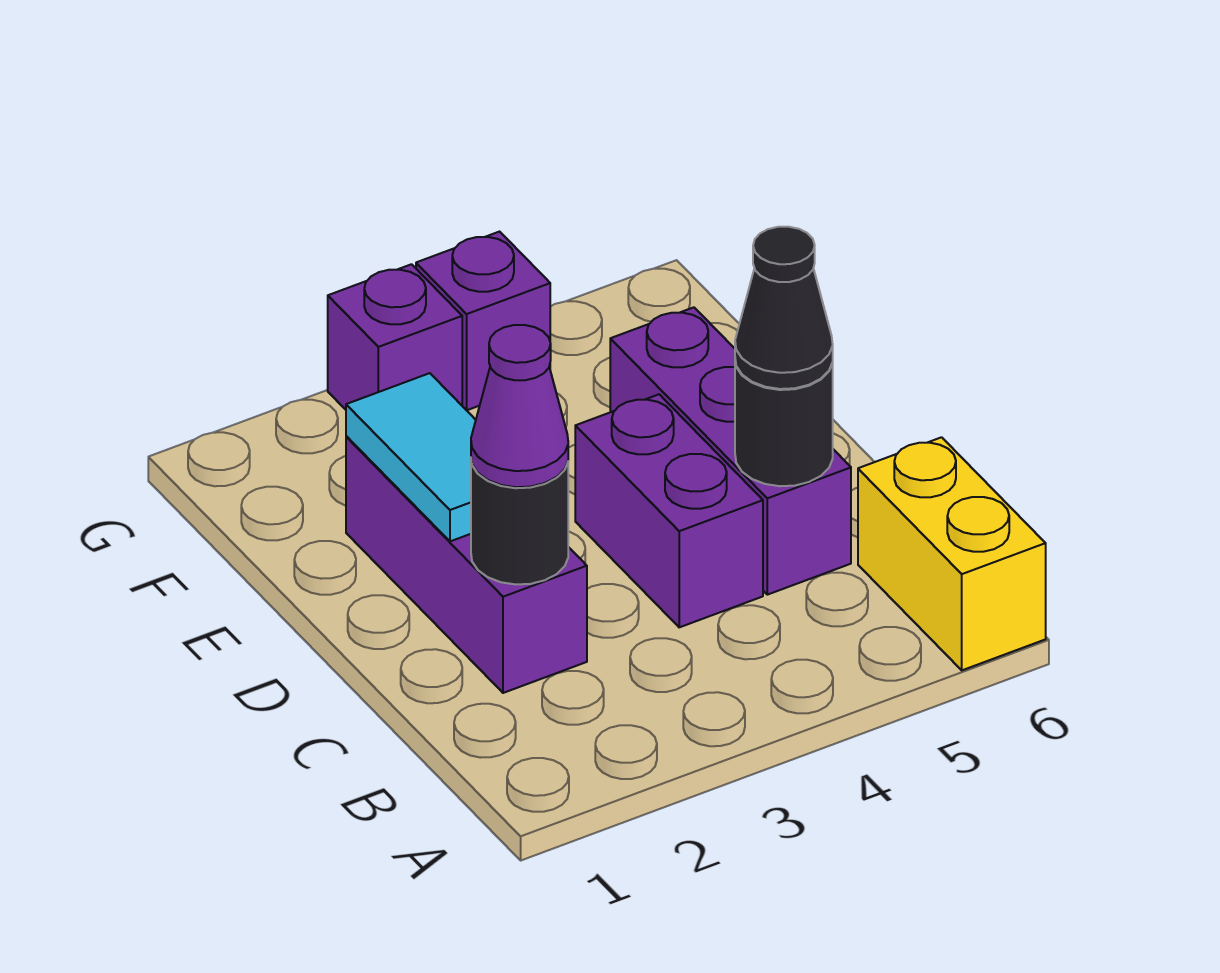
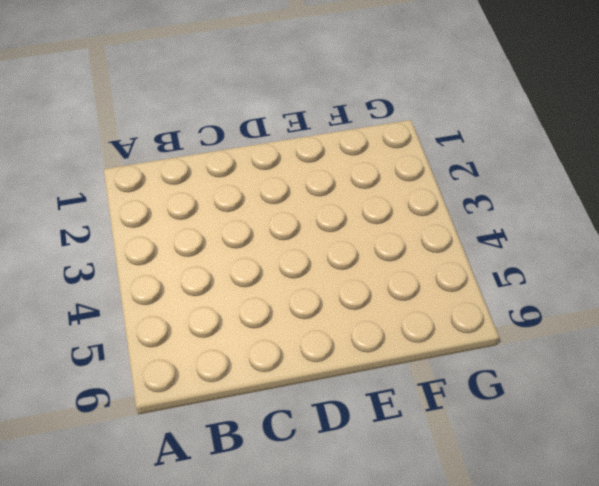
none -> yellow brick A6:B6 level 1
none -> purple brick C2:E2 level 1

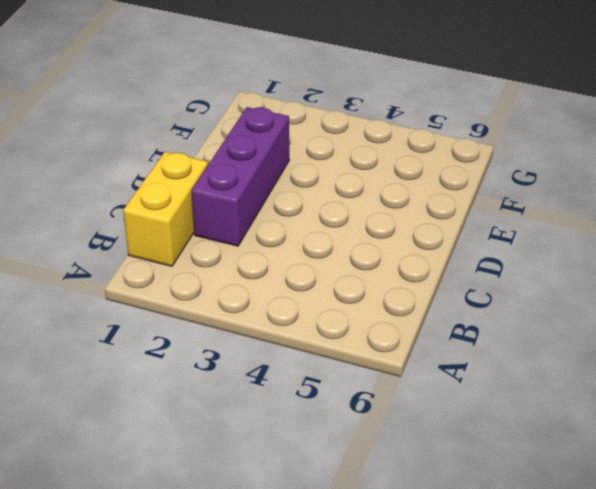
yellow brick B1:C1 level 1 -> yellow brick A6:B6 level 1
none -> purple brick C4:D4 level 1
none -> purple brick C5:E5 level 1

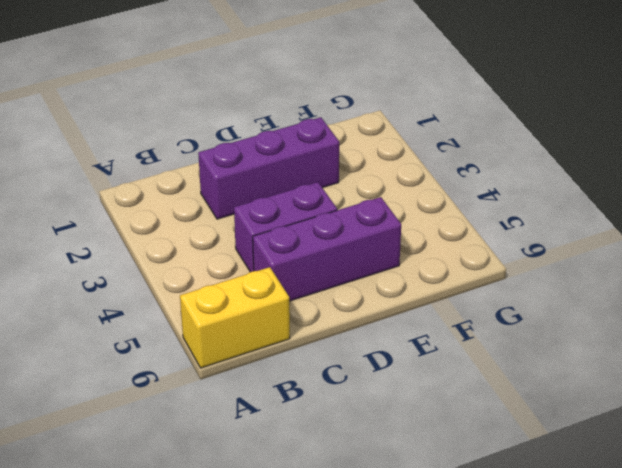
none -> purple brick G3 level 1
none -> purple brick G4 level 1

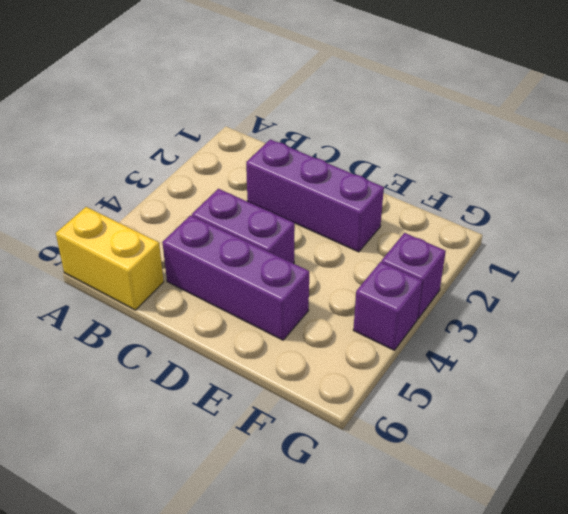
none -> black round brick C2 level 2
none -> black round brick C5 level 2

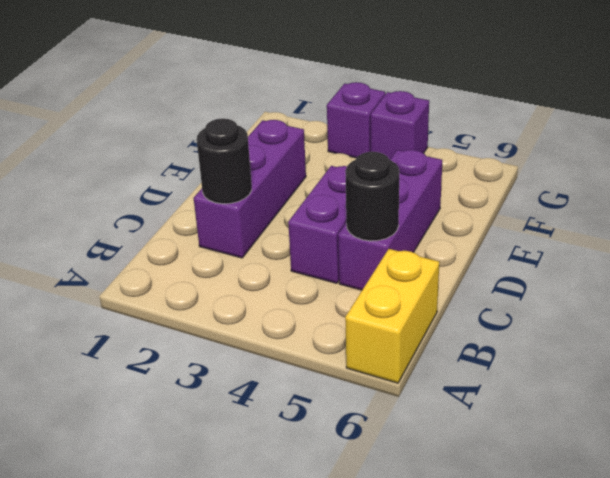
none -> cyan tile D2:E2 level 2
none -> purple cone C2 level 3

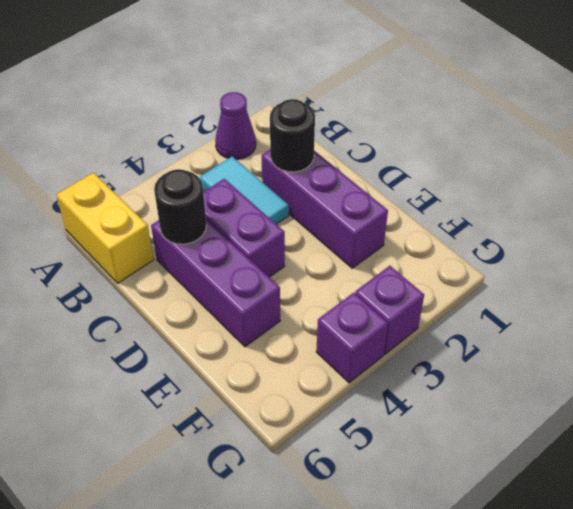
purple cone A2 level 1 -> purple cone C2 level 3
cyan tile B3:C3 level 1 -> cyan tile D2:E2 level 2
none -> black cone C5 level 3

